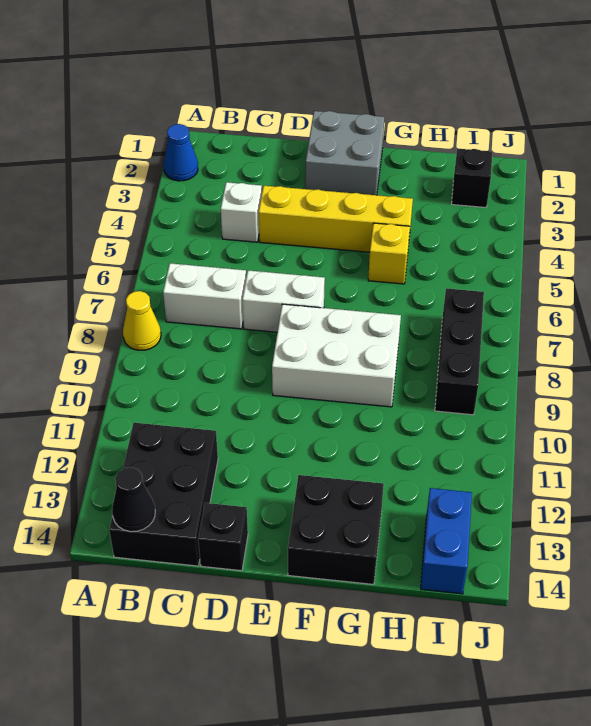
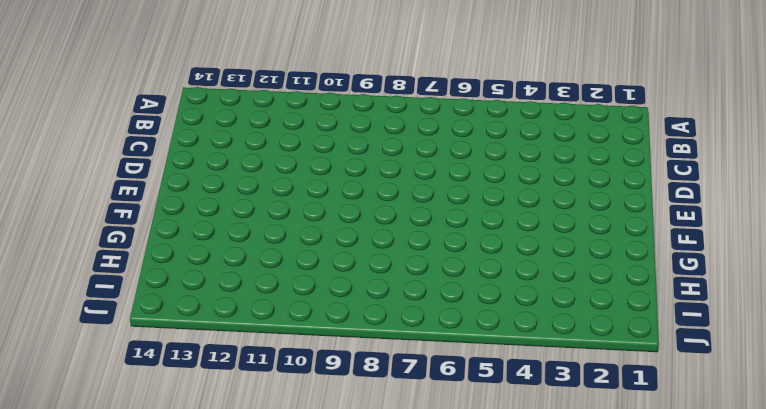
none -> blue cone A2 level 1
none -> yellow cone A8 level 1
none -> white brick B7:C7 level 1

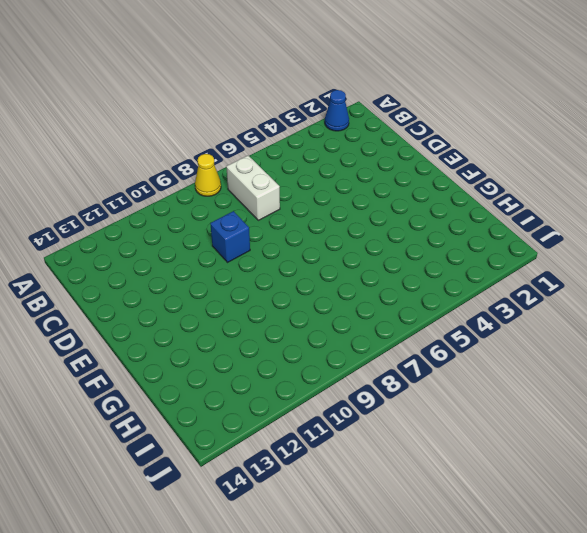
blue brick D9 level 1 -> none
none -> black brick B12:C14 level 1
none -> white brick C4 level 1
none -> yellow brick D4:G4 level 1

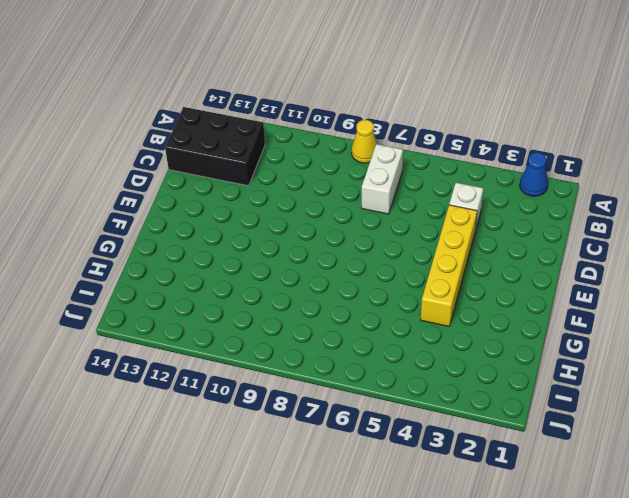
none -> white brick D7:E7 level 1
none -> black brick D14 level 1
none -> grey brick E1:F2 level 1

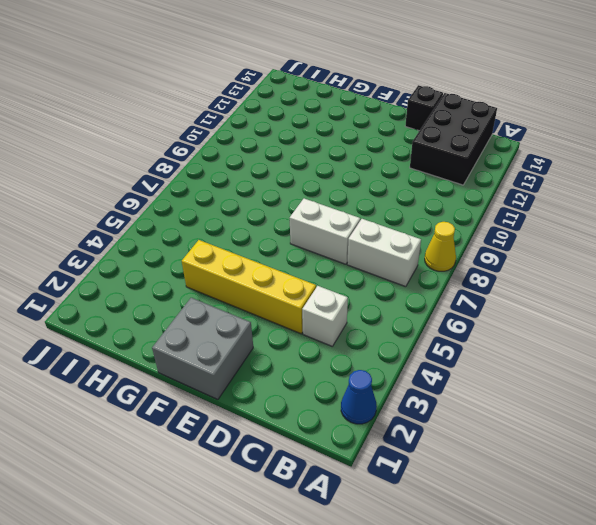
none -> white brick E8:G9 level 1
none -> black brick F13:G14 level 1
none -> yellow brick G5 level 1

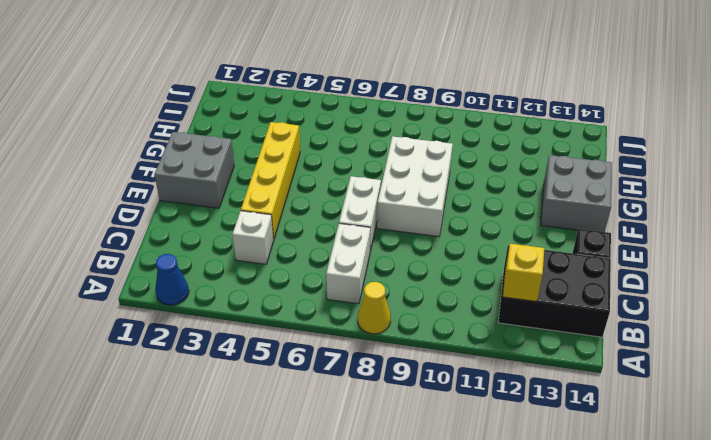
yellow brick B12 level 2 -> yellow brick G5 level 1
grey brick F13:G14 level 1 -> black brick F13:G14 level 1
none -> black brick I2 level 1
none -> black brick I7:I9 level 1
none -> blue brick I13:I14 level 1

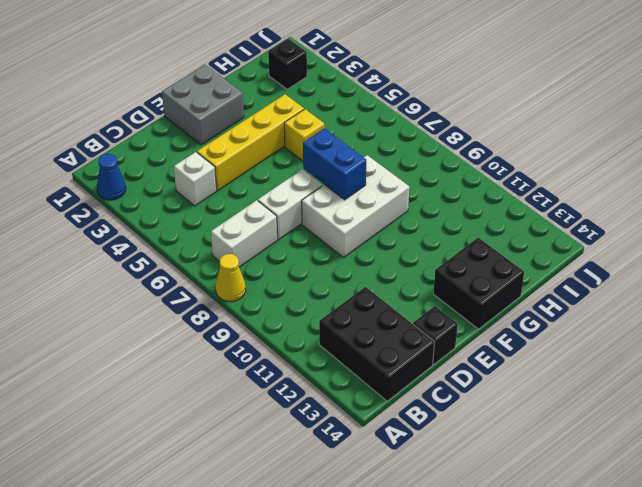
blue brick F7:F8 level 2 -> blue brick I13:I14 level 1
none -> black brick I7:I9 level 1
none -> black cone B14 level 2

